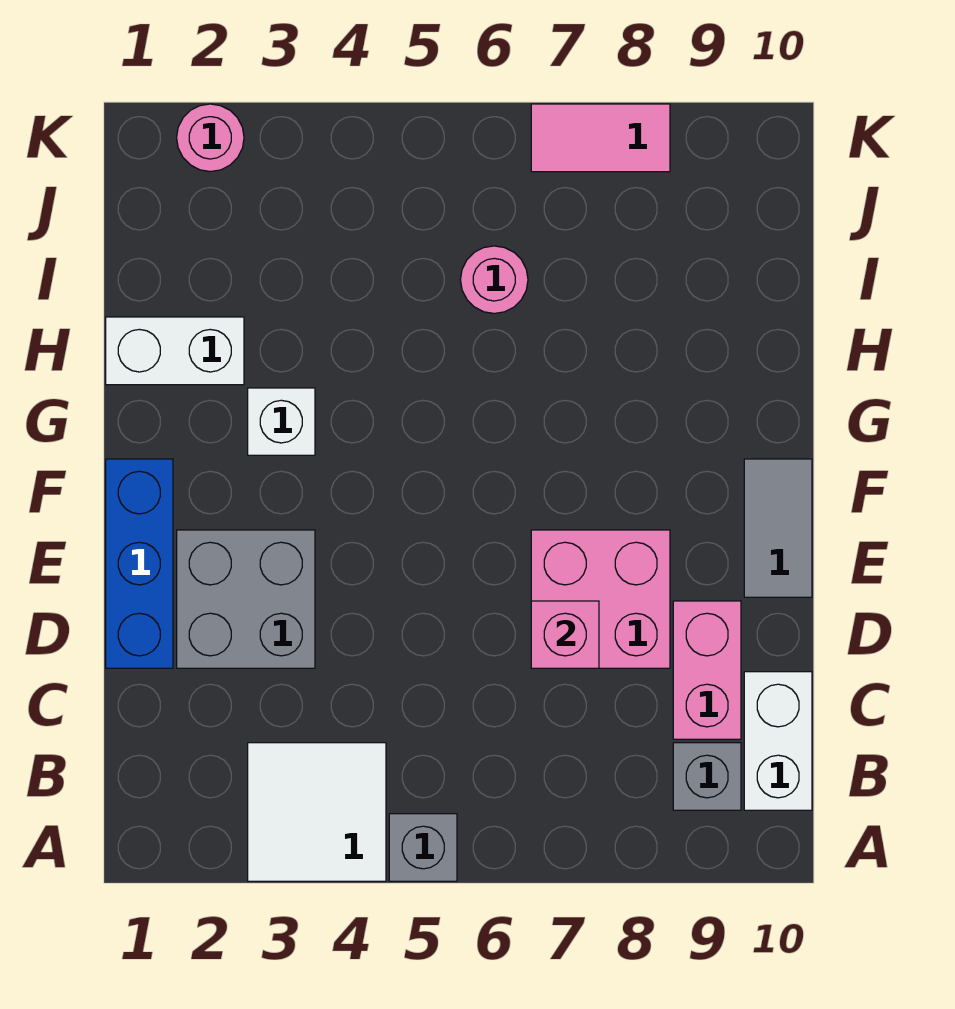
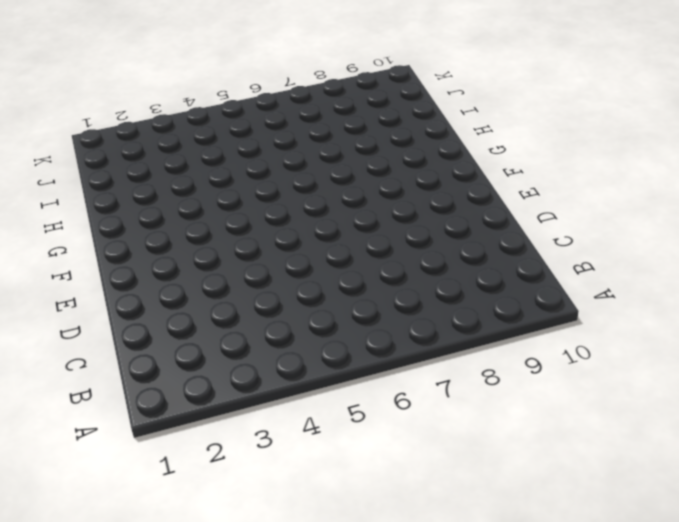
none -> white tile A3:B4 level 1
none -> grey brick A5 level 1
none -> grey brick B9 level 1

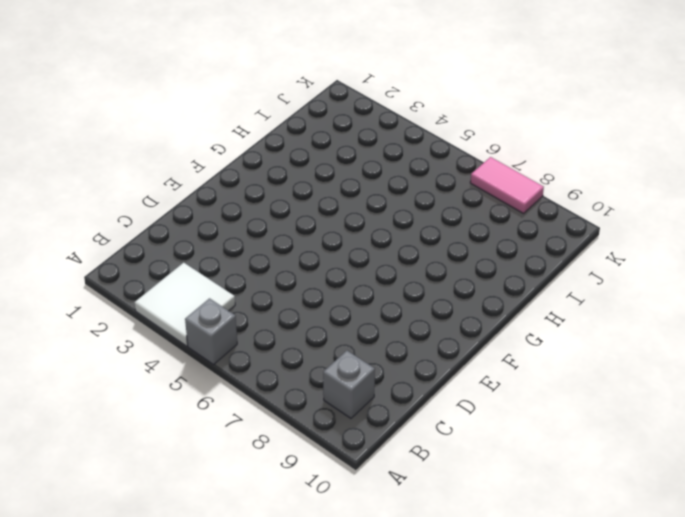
none -> white brick B10:C10 level 1
none -> pink brick C9:D9 level 1
none -> blue brick D1:F1 level 1

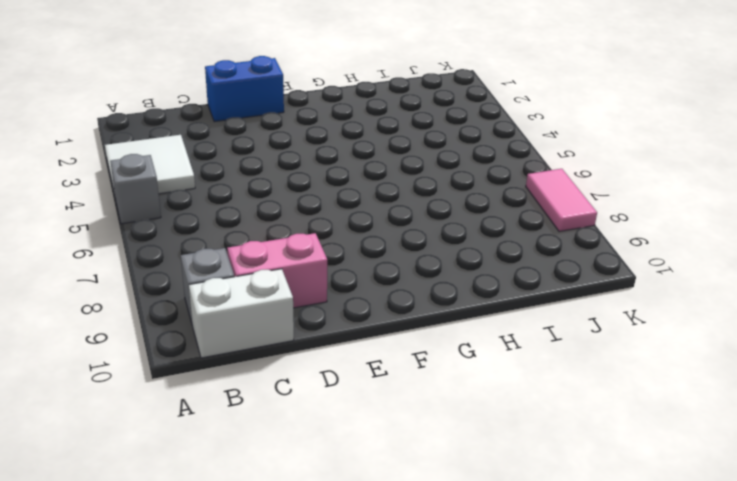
blue brick D1:E1 level 1 -> blue brick D1:F1 level 1
none -> grey brick D2:E3 level 1
none -> pink brick D7:E8 level 1
none -> grey tile E10:F10 level 1

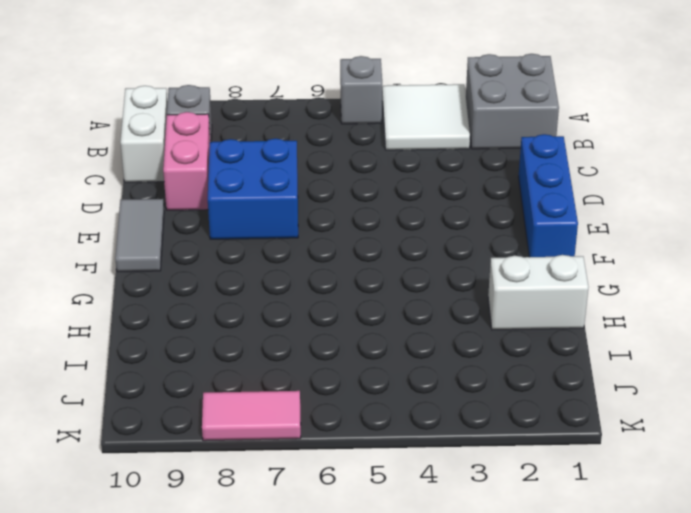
grey brick A1:B2 level 1 -> grey brick D2:E3 level 1
blue brick D7:E8 level 1 -> pink brick D7:E8 level 1
none -> white brick G3 level 1
none -> pink round brick I6 level 1
none -> pink round brick K2 level 1

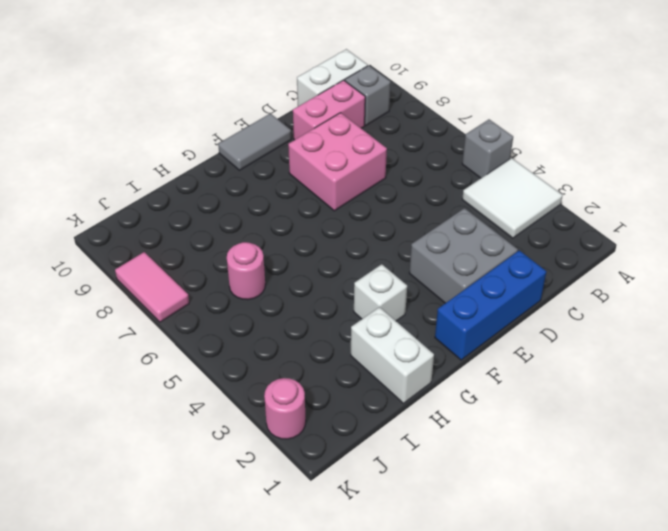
none -> pink brick D7 level 2

